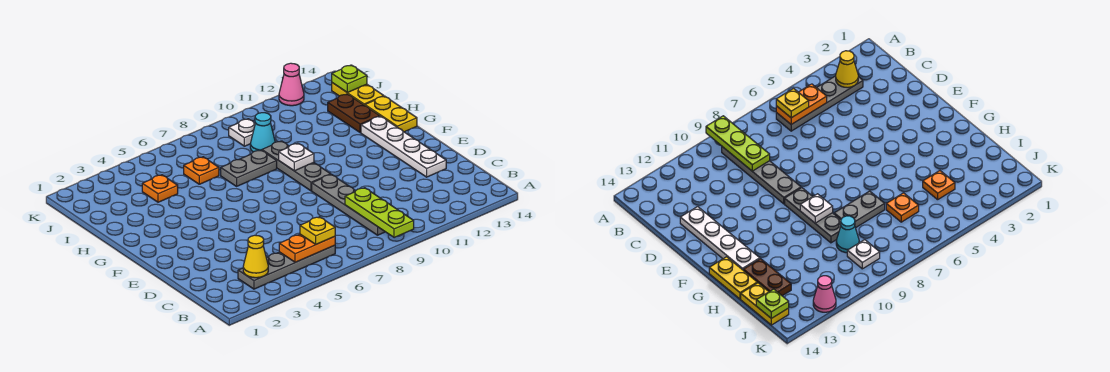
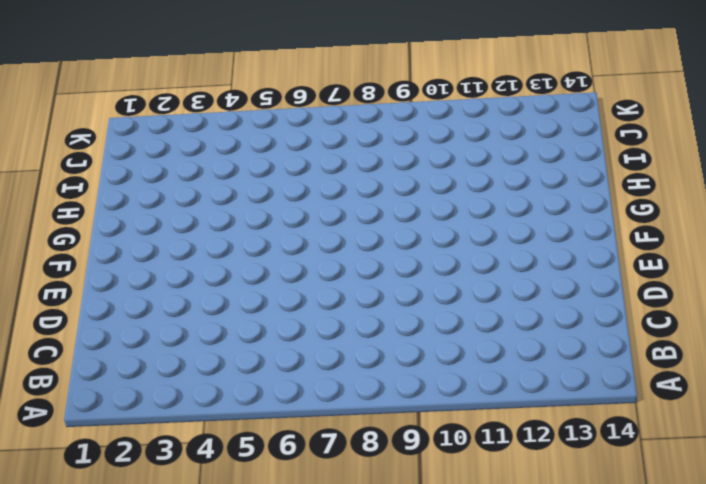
none -> grey plate B3:B6 level 1
none -> grey plate B9:E9 level 1
none -> white plate D13:G13 level 1

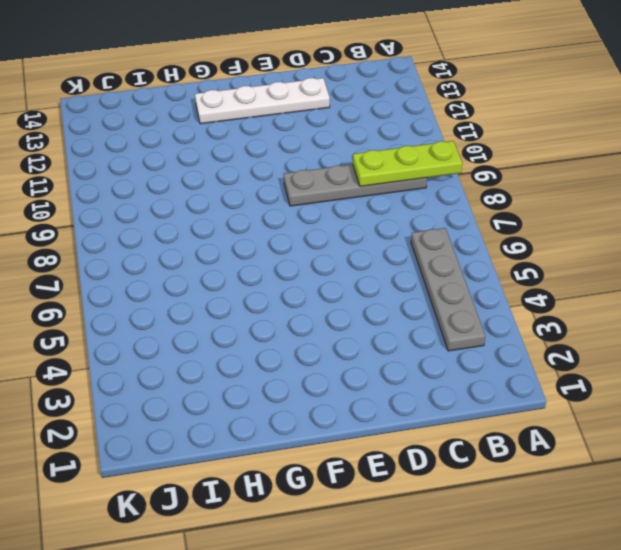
none -> grey plate F9:H9 level 1
none -> yellow plate G14:H14 level 1
none -> grey plate H7:H8 level 1

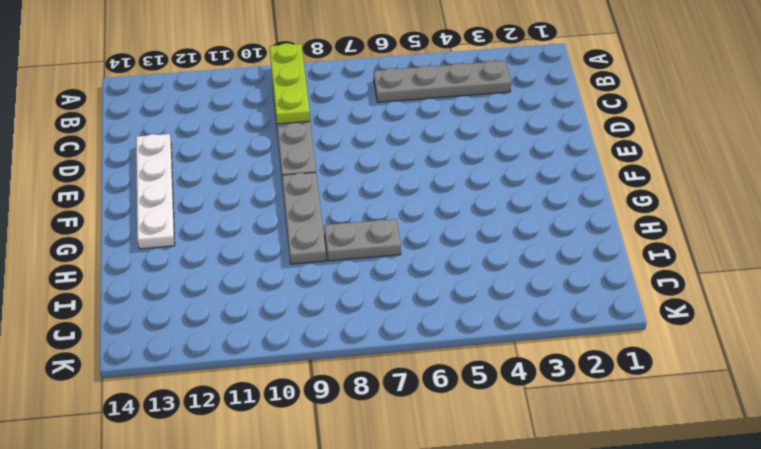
none -> yellow plate G14:H14 level 1
none -> brown plate H13:I13 level 1
none -> orange plate I4 level 1

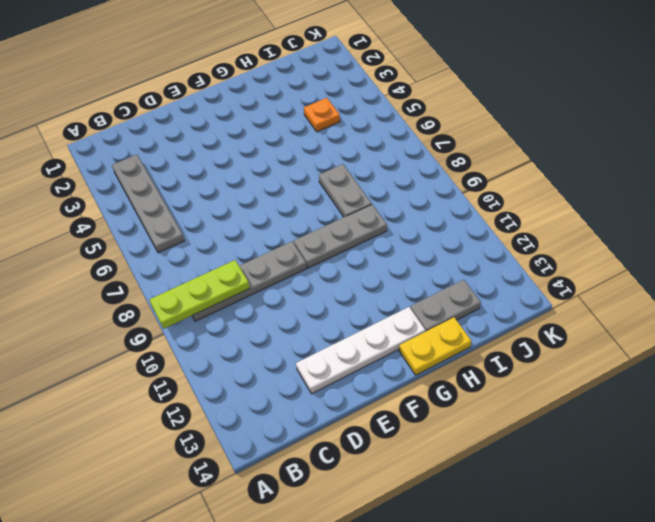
grey plate H13:I13 level 1 -> brown plate H13:I13 level 1
none -> orange plate I6 level 1
none -> cyan cone I9 level 1
none -> yellow plate I14:J14 level 1

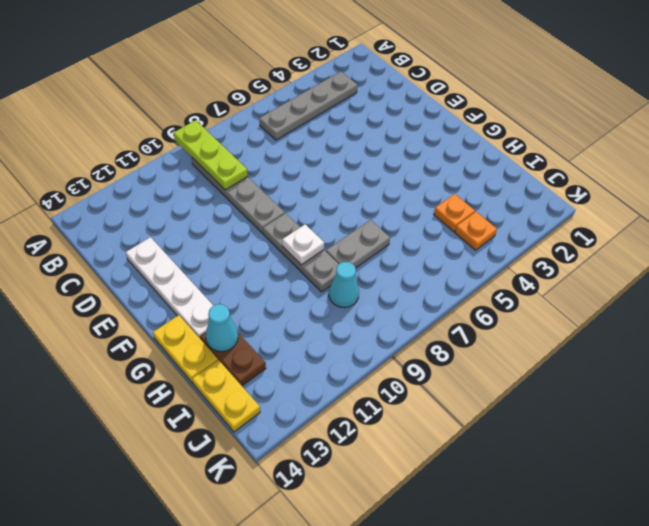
cyan cone H13 level 2 -> none
orange plate J4 level 1 -> orange plate I6 level 1
none -> white plate J9 level 1
none -> pink cone K12 level 1
none -> yellow cone B3 level 2

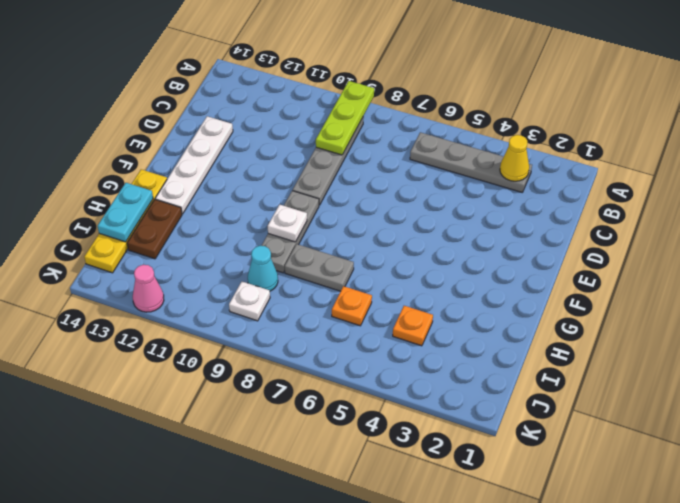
cyan plate H14:I14 level 2 -> none
none -> orange plate B5:B6 level 2
none -> lime plate J14 level 2
none -> yellow plate B6 level 3

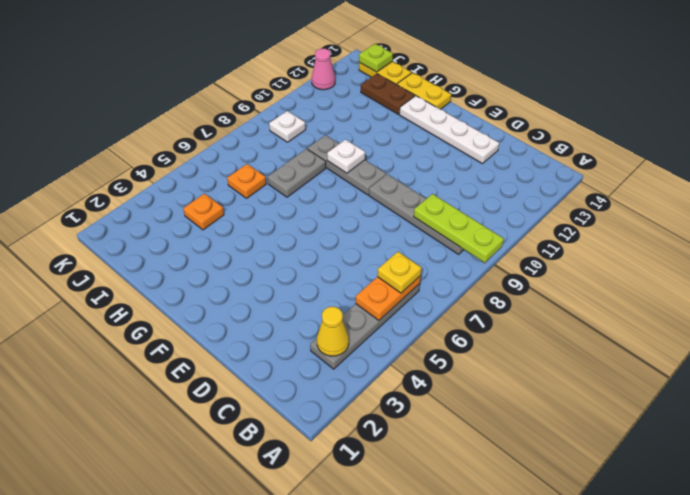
none -> cyan cone I9 level 1

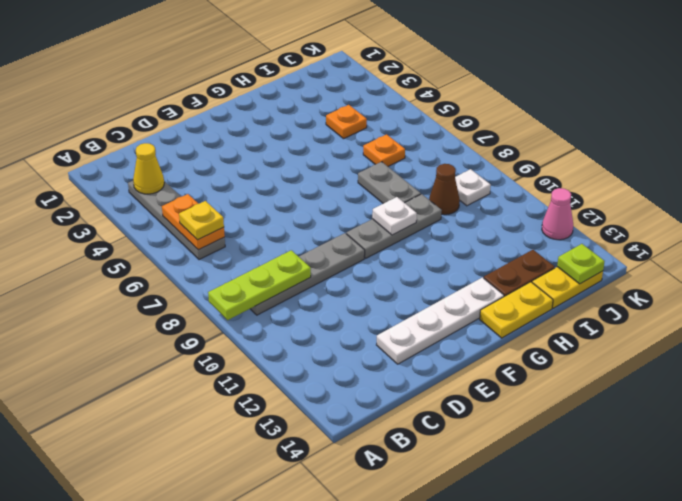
brown cone I9 level 1 -> cyan cone I9 level 1

